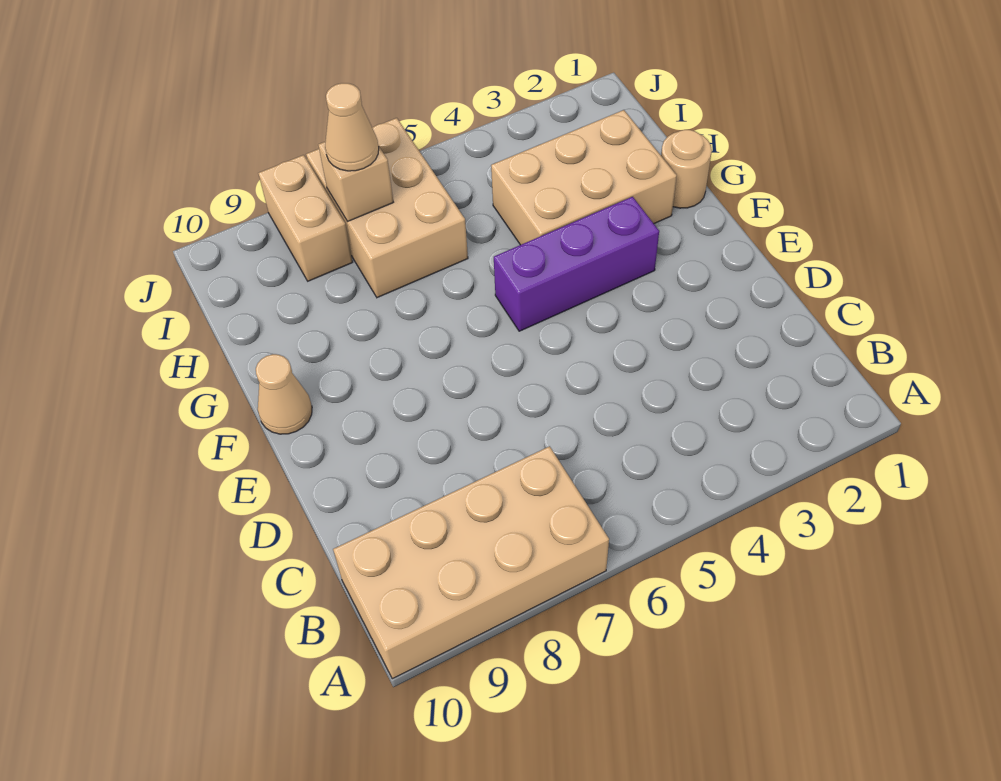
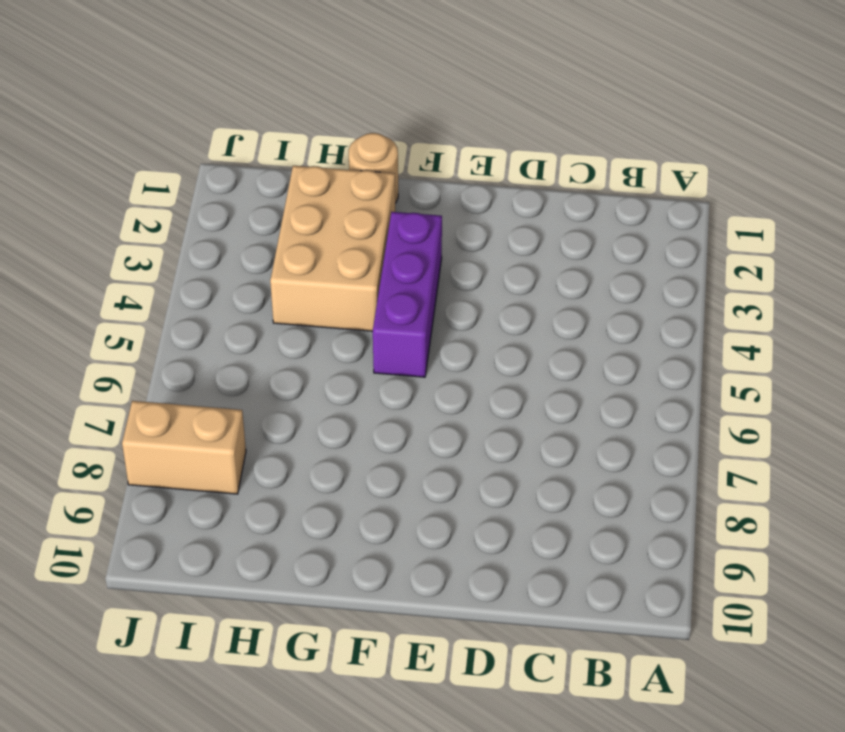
none -> tan brick A7:B10 level 1
none -> tan cone F10 level 1

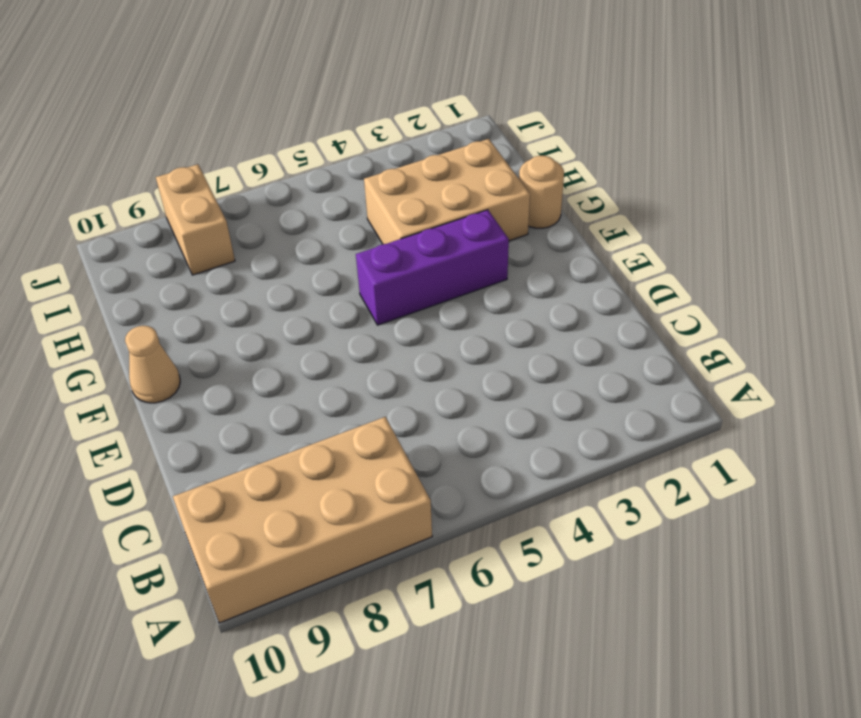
none -> tan brick H6:J7 level 1
none -> tan brick I7 level 2

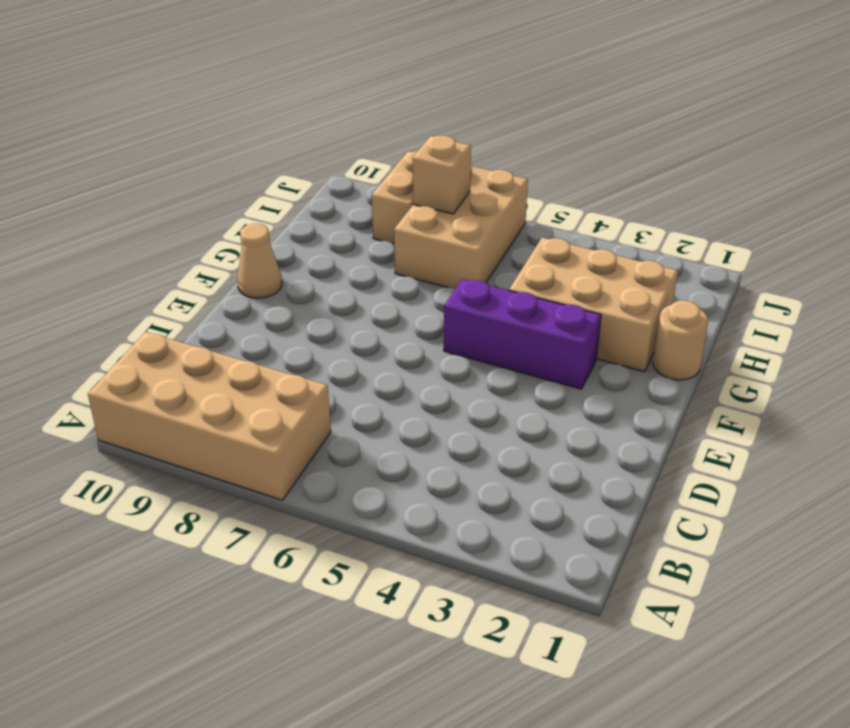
none -> tan cone I7 level 3

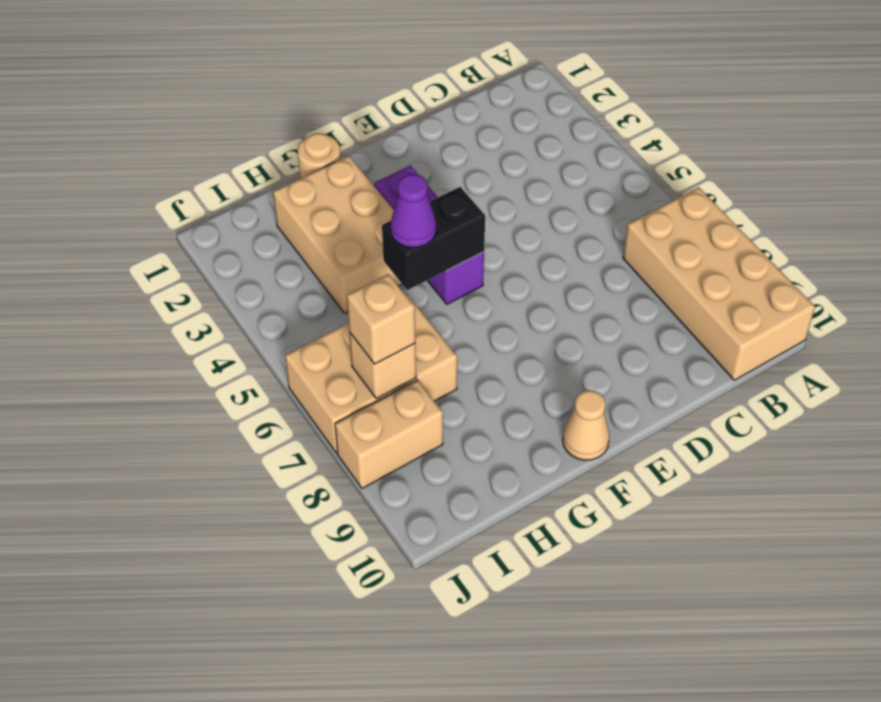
black brick F5:G5 level 2 -> none
purple cone G5 level 3 -> none
tan brick I7 level 3 -> tan cone I7 level 3

